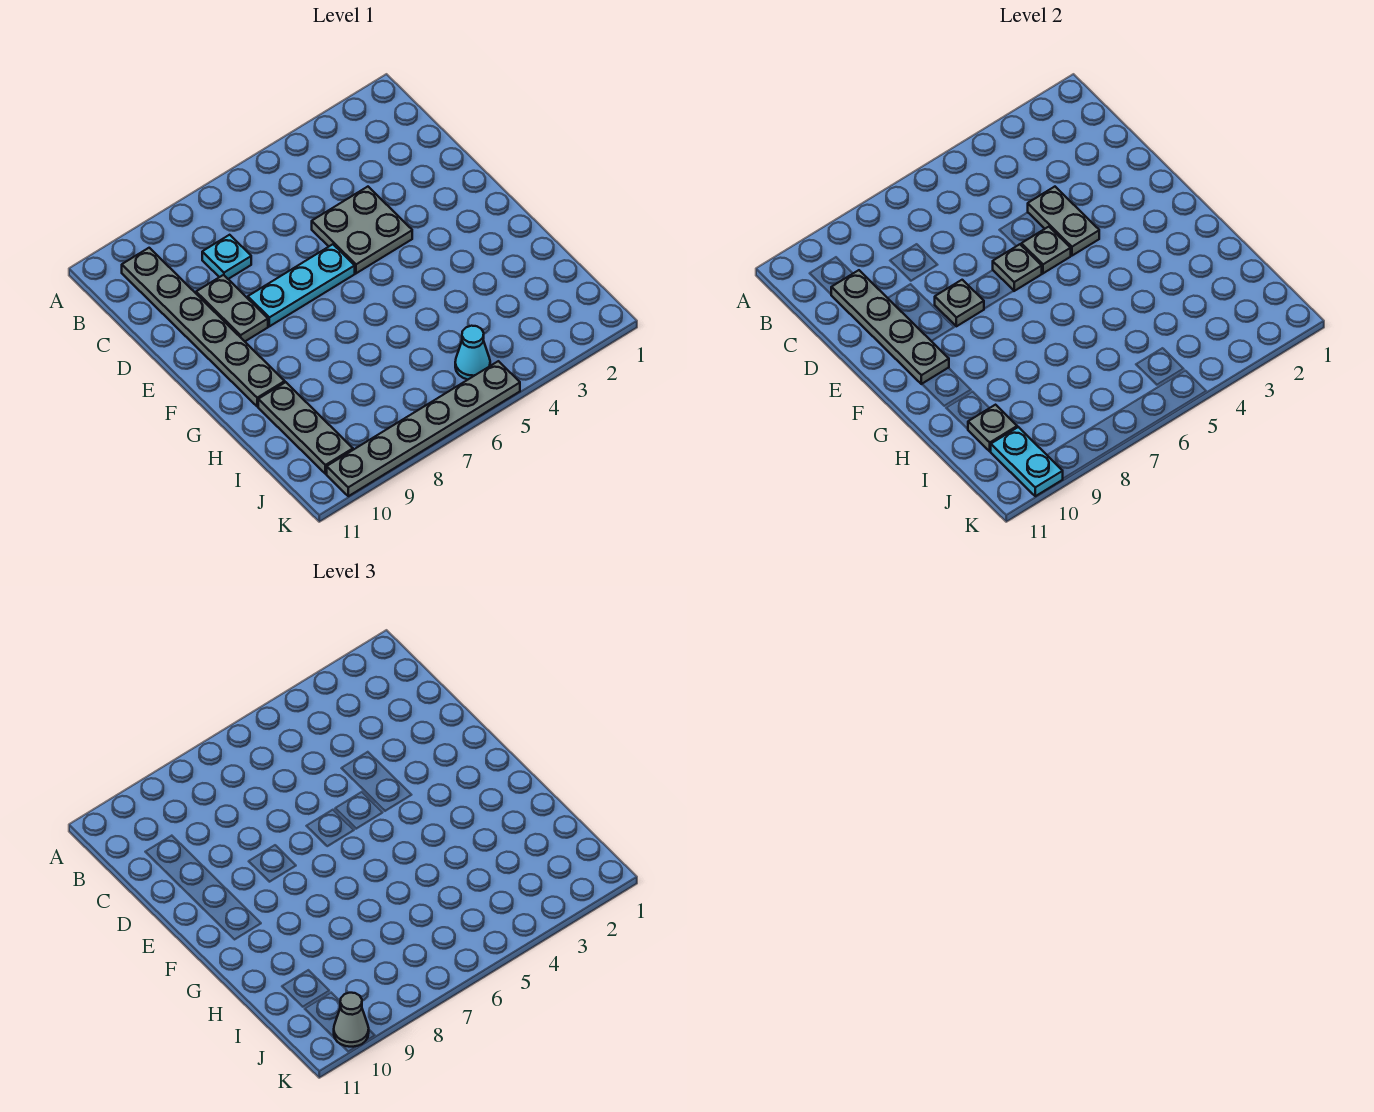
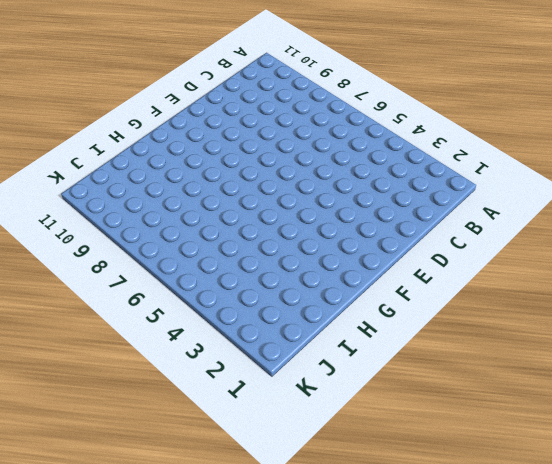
none -> grey plate B10:G10 level 1
none -> cyan plate C8 level 1
none -> grey plate D4:E5 level 1

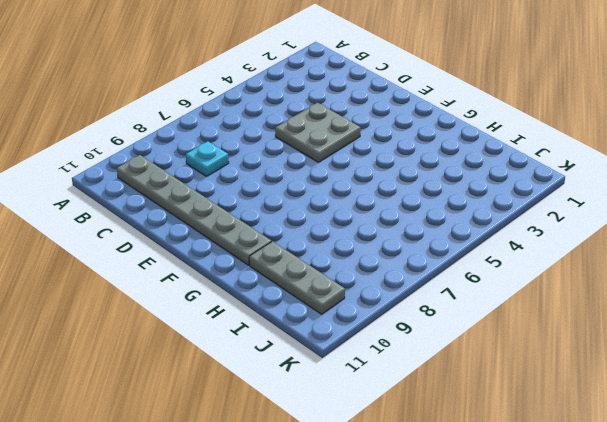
none -> grey plate D9:E9 level 1
none -> cyan plate E6:E8 level 1
none -> cyan cone J5 level 1

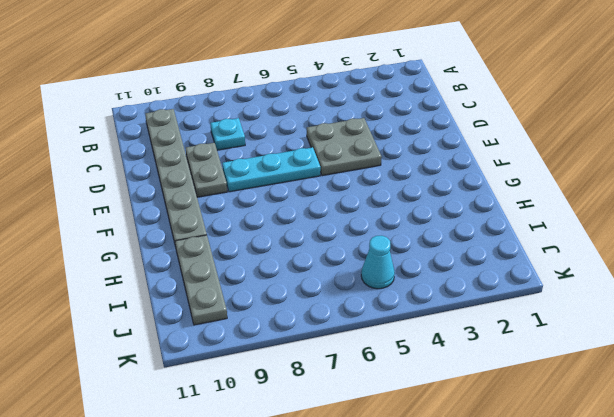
none -> grey plate K5:K10 level 1
none -> grey plate C10:F10 level 2
none -> grey plate D4:E4 level 2

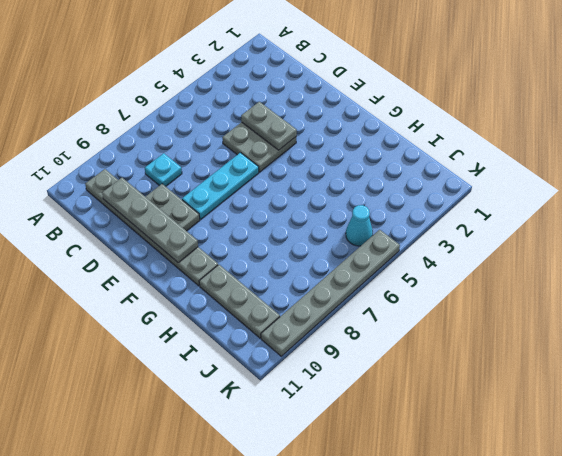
none -> grey plate E5 level 2
none -> grey plate E6 level 2
none -> grey plate E8 level 2

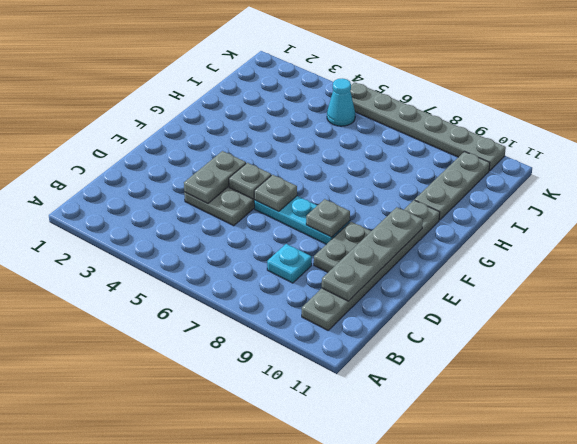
none -> grey plate I10 level 2
none -> cyan plate J10:K10 level 2
none -> grey cone K10 level 3

